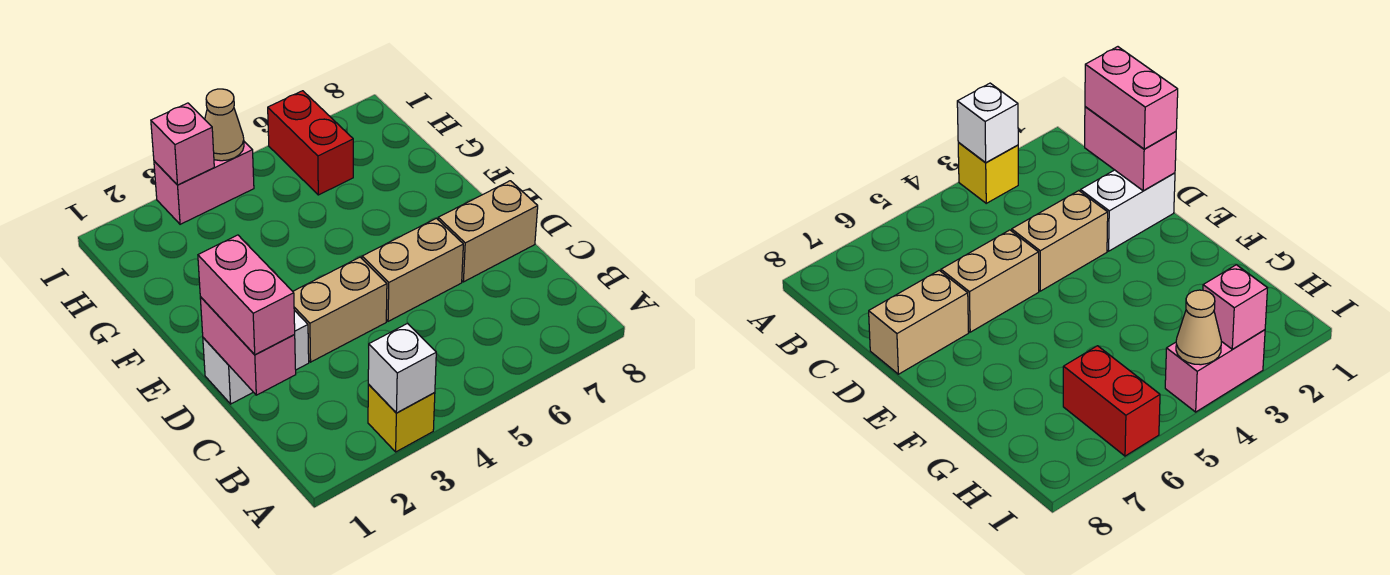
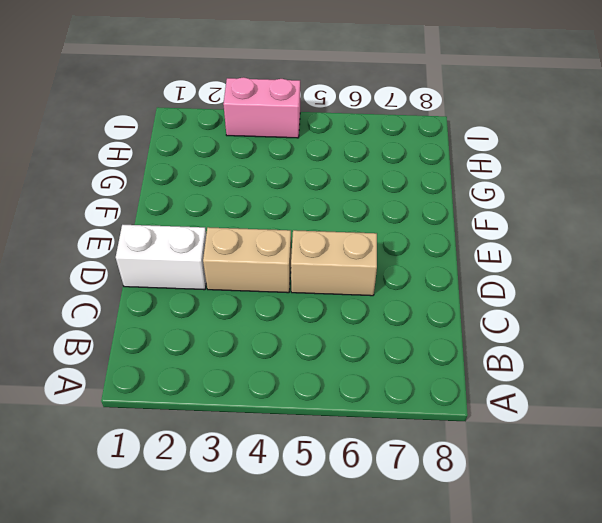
none -> yellow brick A3 level 1
none -> tan brick D7:D8 level 1
none -> red brick H6:I6 level 1

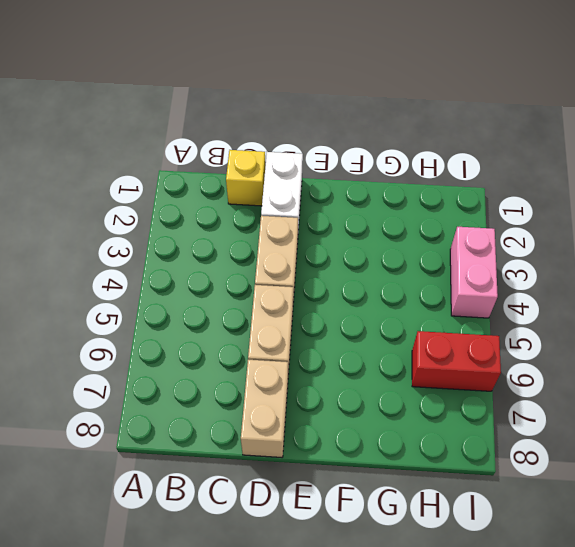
yellow brick C1 level 1 -> yellow brick A3 level 1
none -> white brick A3 level 2
none -> pink brick C1:D1 level 2
none -> pink brick I3 level 2

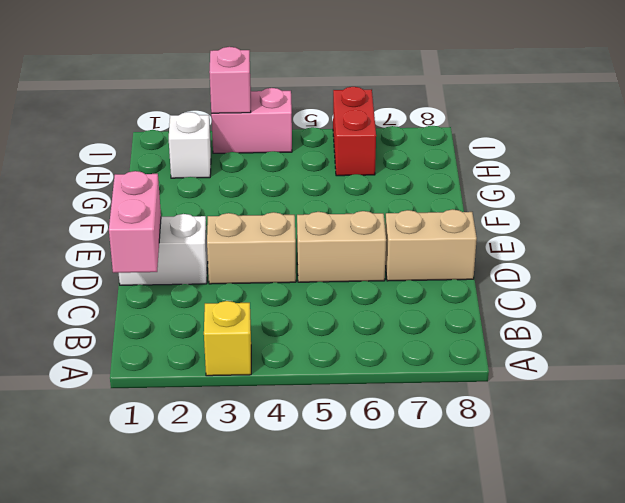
white brick H2 level 1 -> white brick A3 level 2
none -> tan cone I4 level 2
none -> pink brick C1:D1 level 3

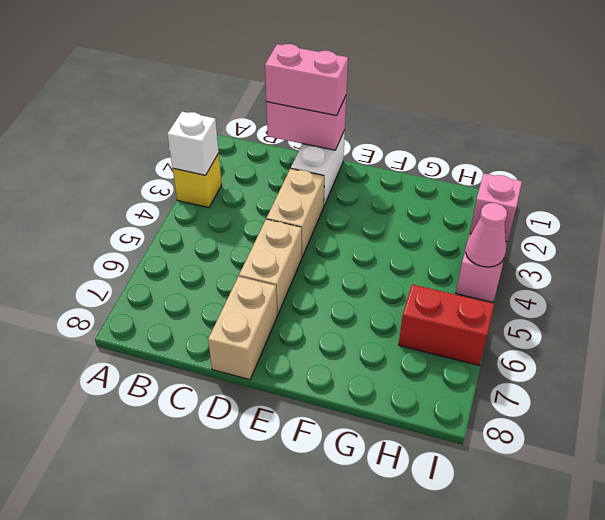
pink cone I4 level 2 -> tan cone I4 level 2

